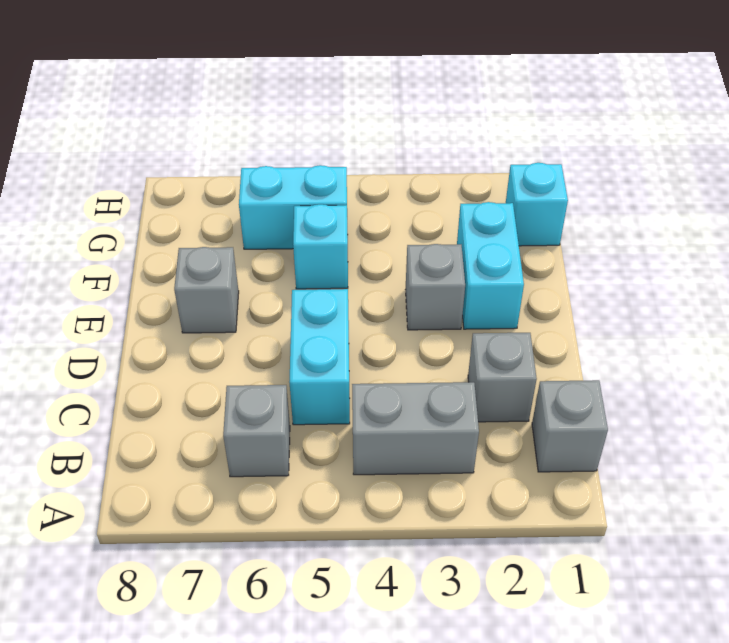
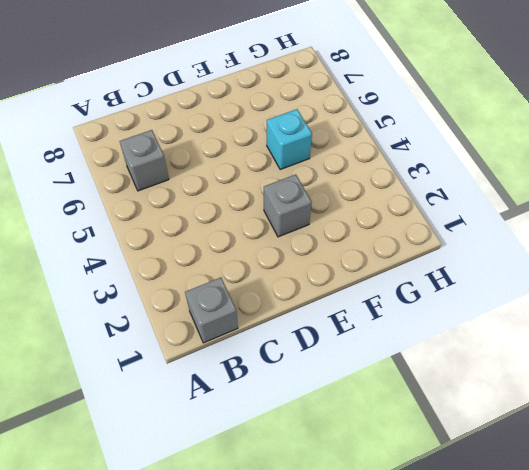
none -> grey brick B3:B4 level 1
none -> grey brick C2 level 1

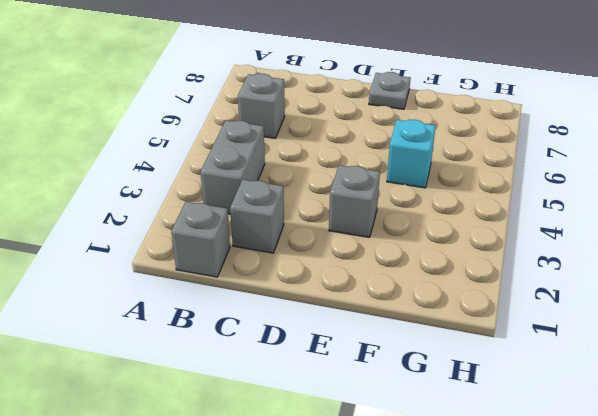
grey plate E8 level 1 -> none
none -> cyan brick C5:D5 level 1
none -> cyan brick E2:F2 level 1

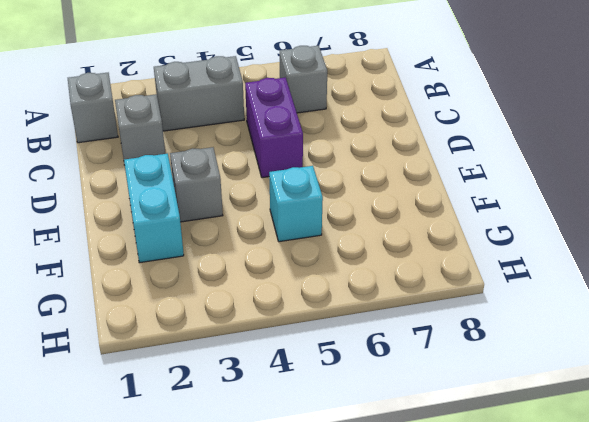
purple brick C5:D5 level 1 -> cyan brick C5:D5 level 1
none -> grey brick E7 level 1
none -> cyan brick G1 level 1

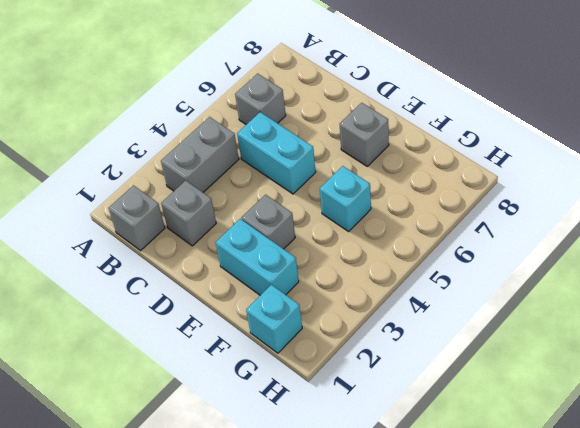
none -> cyan brick G5:G6 level 1

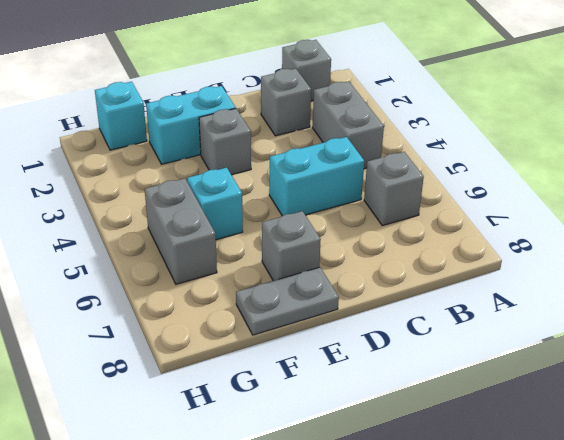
grey plate E8:F8 level 1 -> none
grey brick G5:G6 level 1 -> cyan brick G5:G6 level 1

